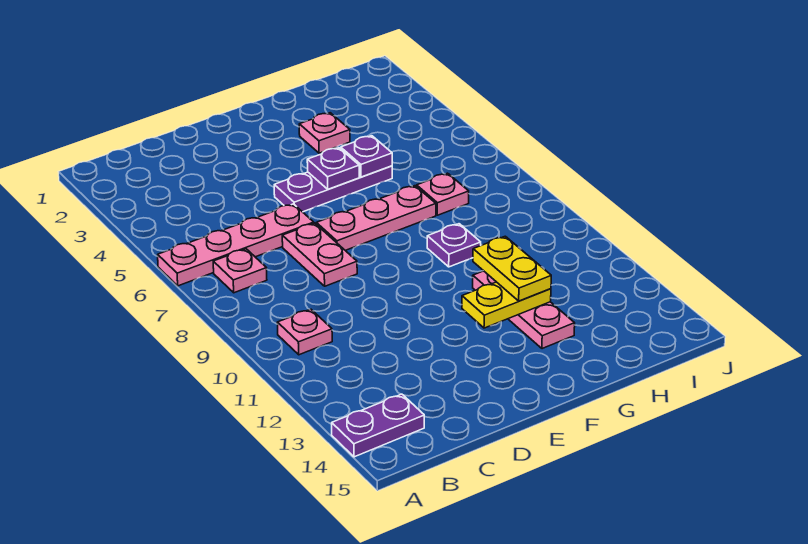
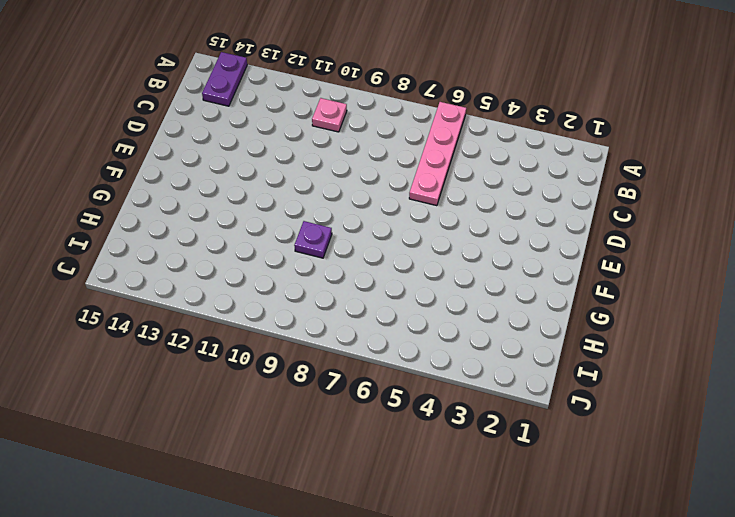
none -> pink plate B7 level 1
none -> pink plate D7:D8 level 1
none -> purple plate E5:G5 level 1

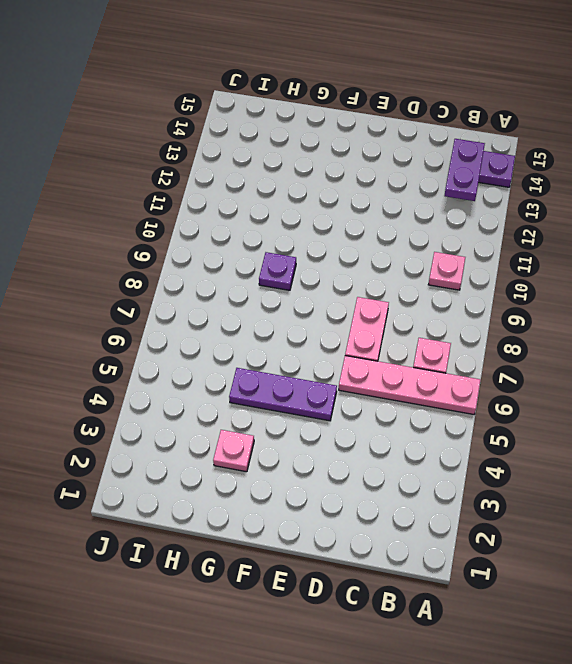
purple plate B13:B14 level 2 -> none
none -> pink plate E7:G7 level 1
none -> pink plate G11:G13 level 1
none -> pink plate H7 level 1

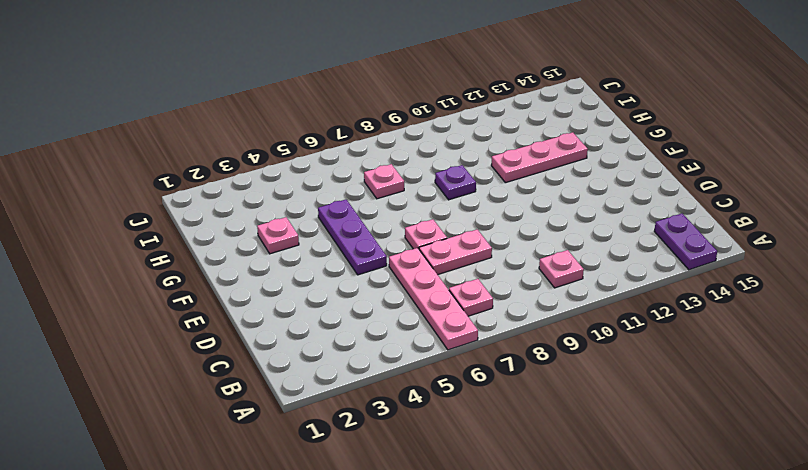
pink plate E7 level 1 -> pink plate E7:G7 level 1
none -> purple plate F5 level 2
none -> yellow plate F12:G12 level 2
none -> purple plate G5 level 2

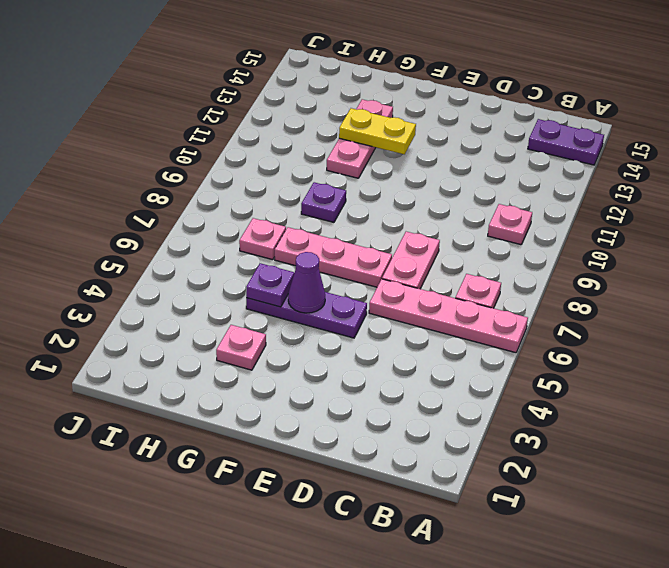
purple cone F5 level 2 -> purple plate F5 level 2
none -> yellow plate G11:G12 level 3

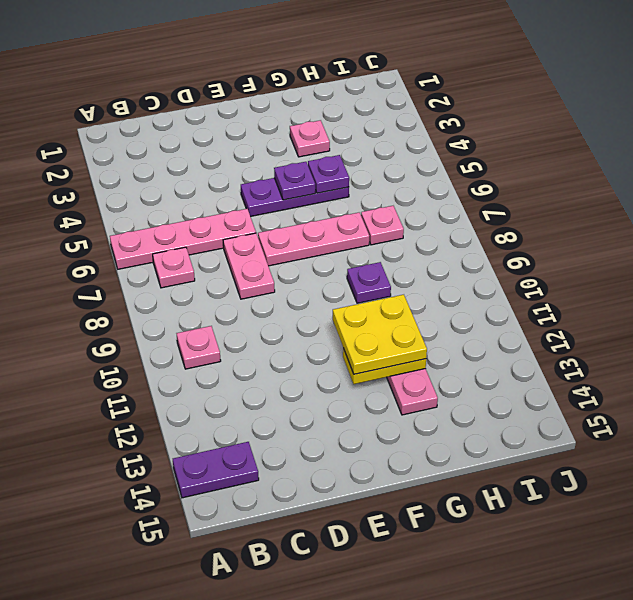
yellow plate F11:G12 level 3 -> yellow plate G11:G12 level 3

